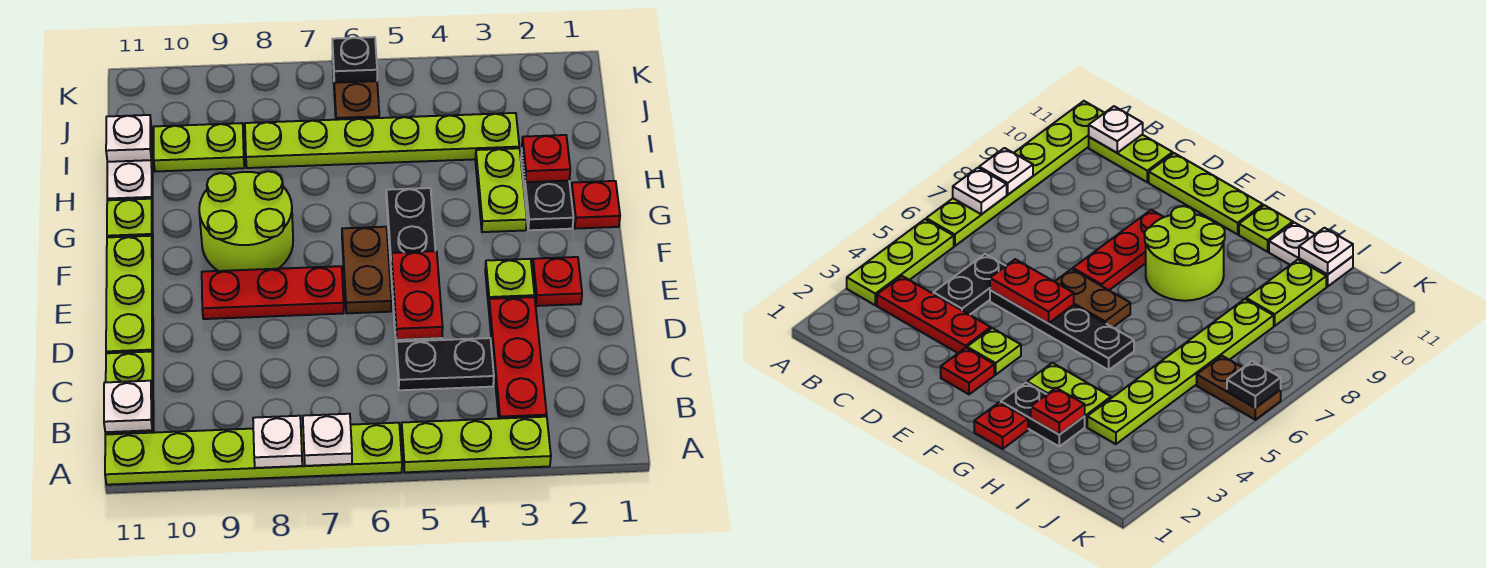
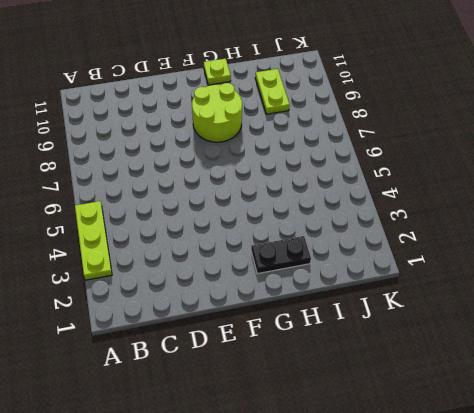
none -> lime plate A6:A11 level 1
none -> red plate B3:D3 level 1
none -> lime plate B11:C11 level 1

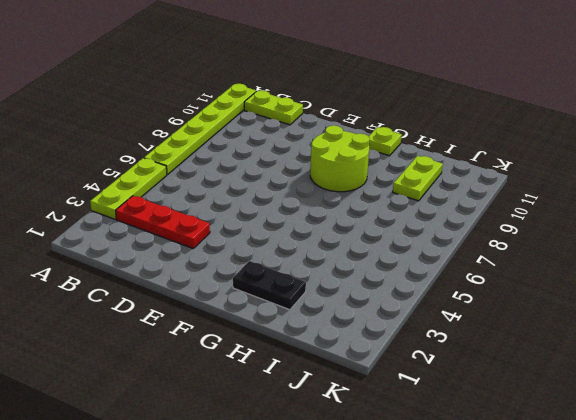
none -> black plate C4:C5 level 1
none -> black plate D5:G5 level 1
none -> lime plate D11:F11 level 1

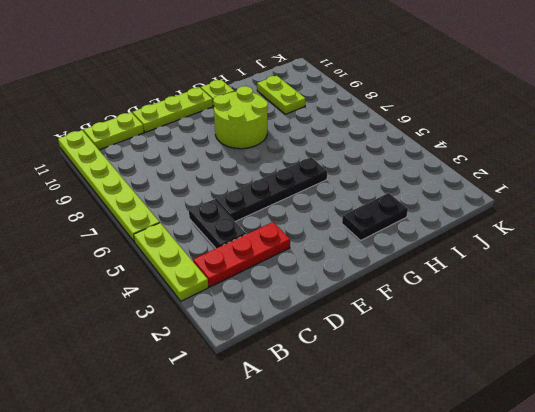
none -> red plate E2 level 1
none -> lime plate E3 level 1
none -> brown plate E6:F6 level 1

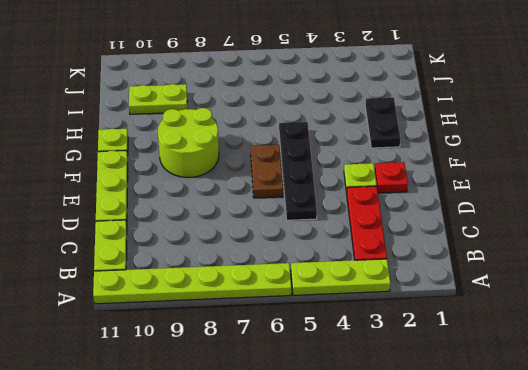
none -> black plate C4:C5 level 1
none -> red plate E7:E9 level 1
none -> red plate G1 level 1

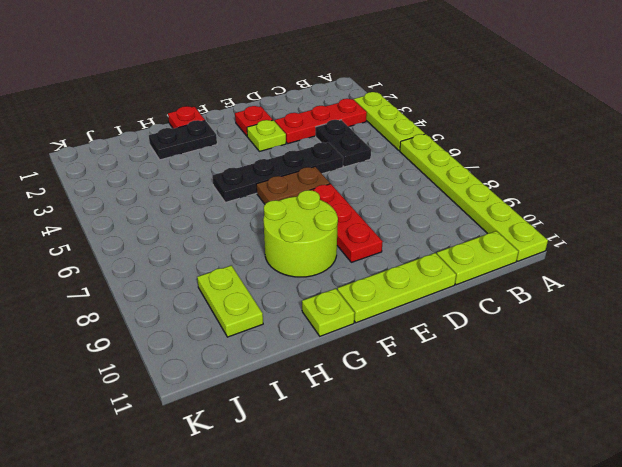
none -> lime plate G3:H3 level 1
none -> white plate H11:I11 level 1
none -> lime plate I3:I8 level 1

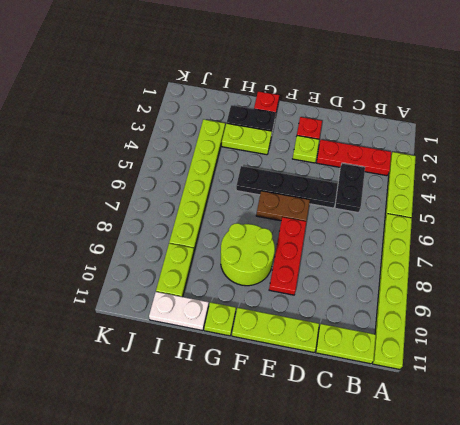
none -> brown plate J6:K6 level 1
none -> white plate A7 level 2
none -> white plate A8 level 2

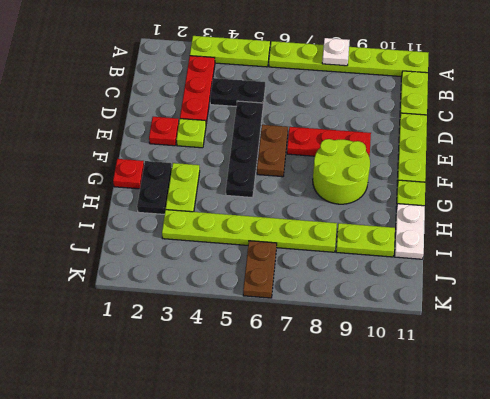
none -> white plate A7 level 2
none -> white plate B11 level 2
none -> red plate D5:E5 level 2

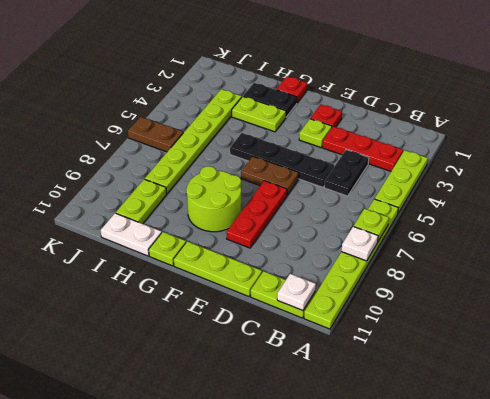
lime plate A7 level 2 -> white plate A7 level 2
none -> red plate D5:E5 level 2
none -> red plate H2 level 2
none -> white plate I11 level 2

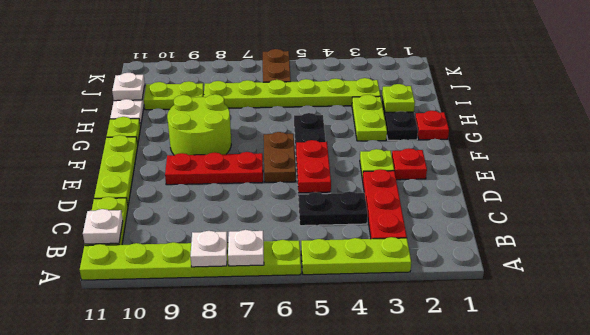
lime plate H2 level 2 -> red plate H2 level 2
none -> black plate K6 level 2

